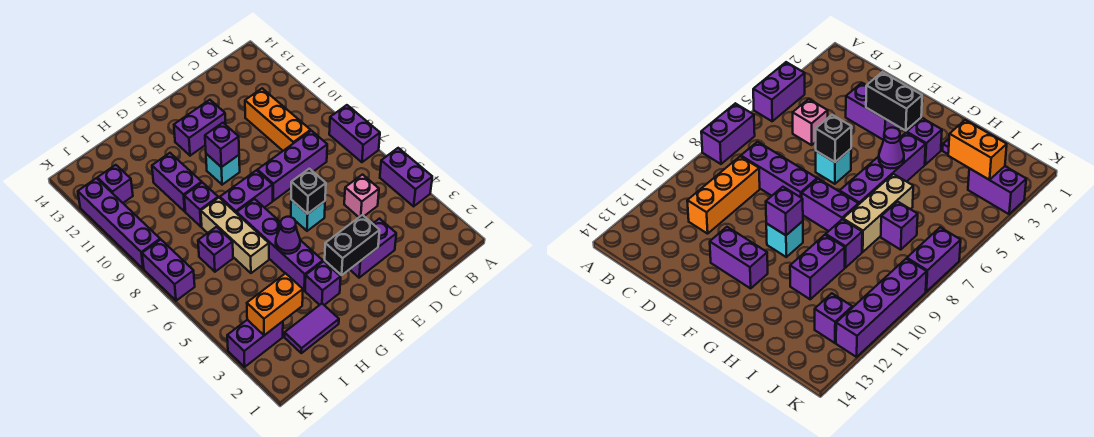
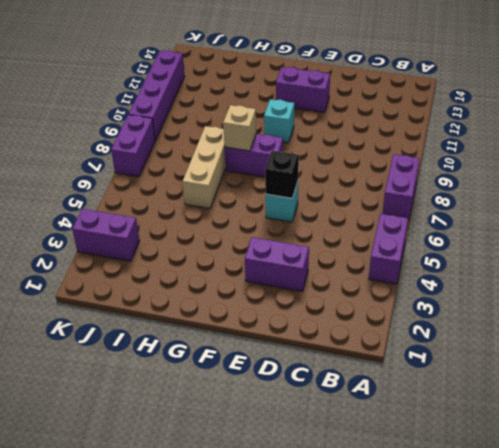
tan brick G8 level 2 -> none
none -> pink brick C5 level 1
none -> purple brick C8:E8 level 1
none -> orange brick C9:C11 level 1

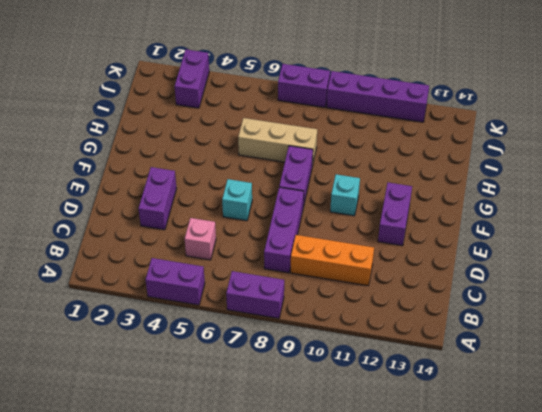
none -> purple brick G3 level 1
none -> purple brick G4:G7 level 1
none -> purple tile H2:I2 level 1

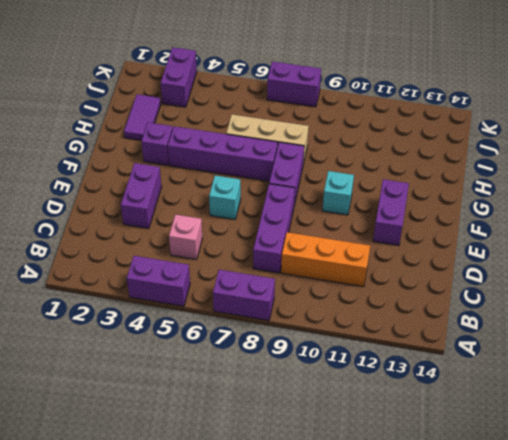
none -> purple brick H9 level 1
none -> purple brick H10:H11 level 1
none -> purple brick I7 level 1

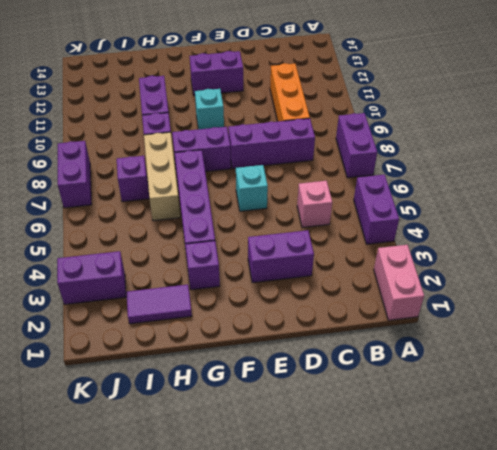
pink brick A1:A2 level 1 -> none
none -> purple brick J12 level 1
none -> purple brick K9:K12 level 1
none -> black brick E3:F3 level 2

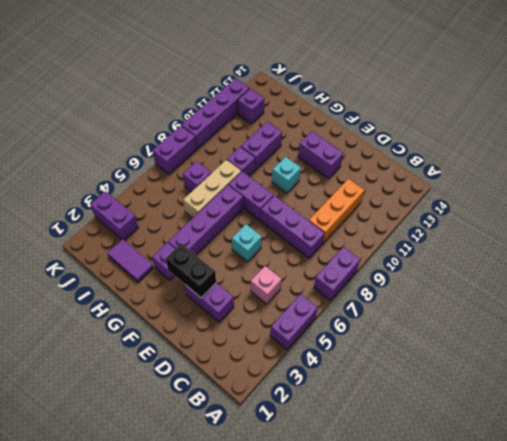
none -> black brick E6 level 2
none -> purple brick F10 level 2
none -> purple cone G5 level 2

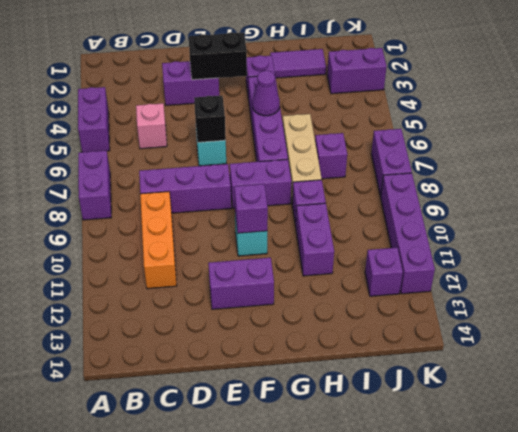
none -> orange brick I3:J3 level 2

